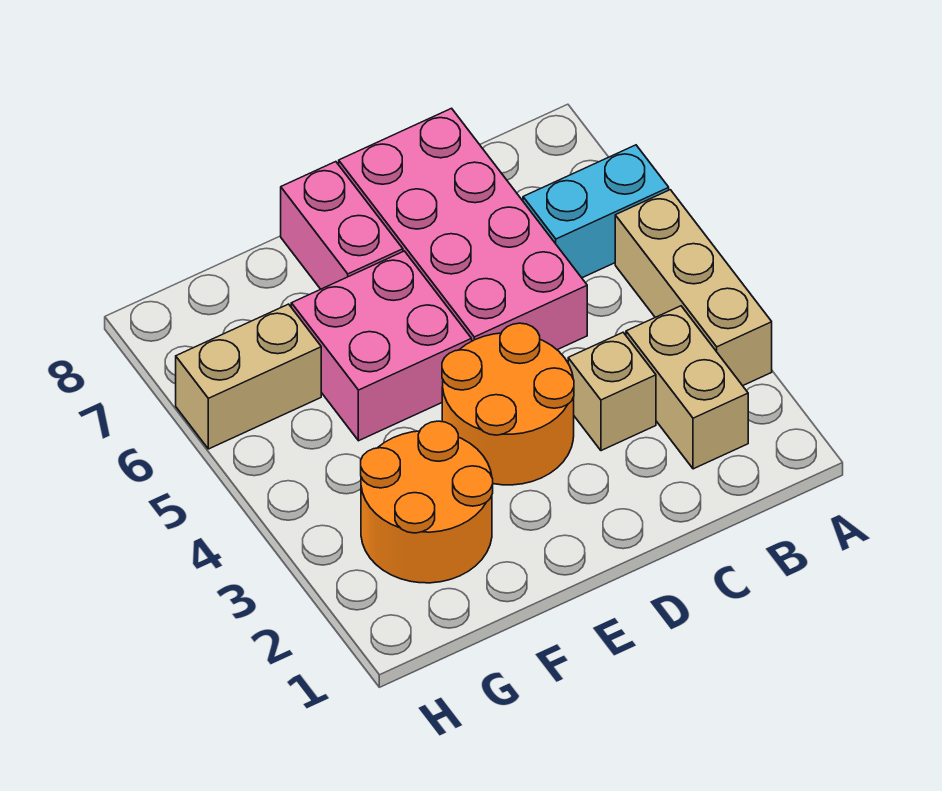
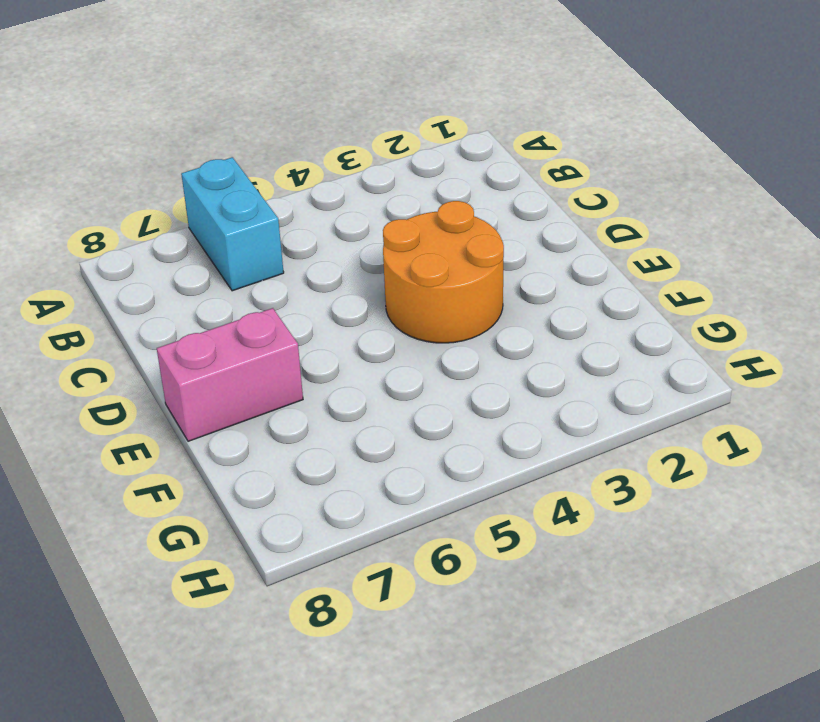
none -> tan brick A3:A5 level 1
none -> tan brick B2:B3 level 1

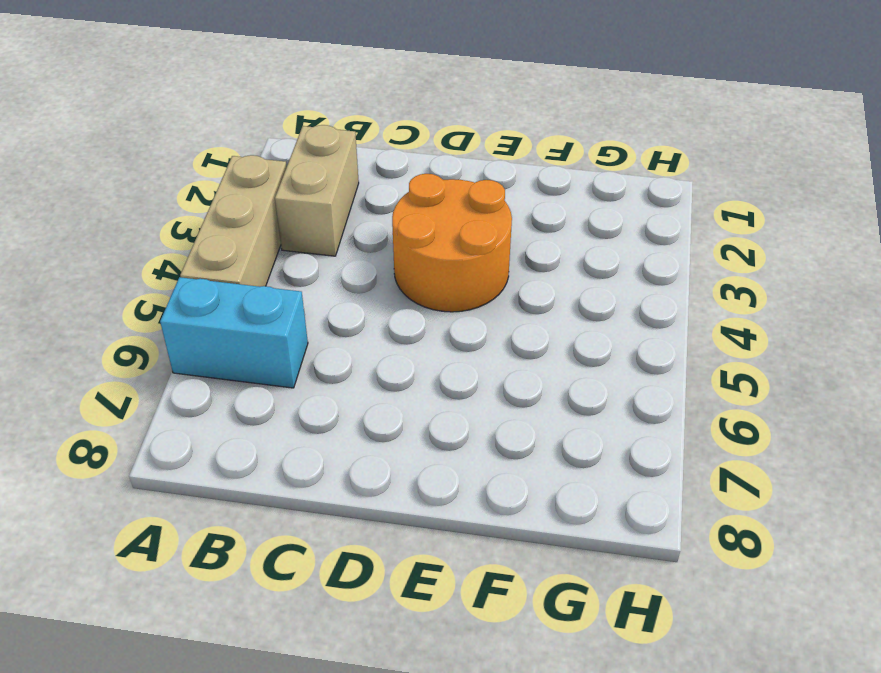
none -> tan brick C3 level 1
none -> pink brick C5:D8 level 1

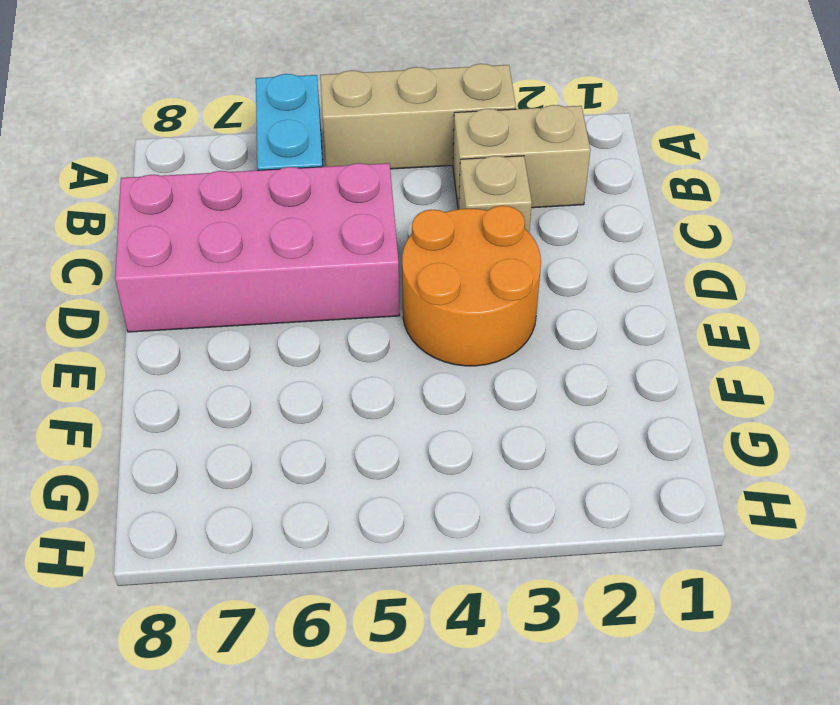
none -> pink brick E5:F6 level 1
none -> pink brick E7:E8 level 1

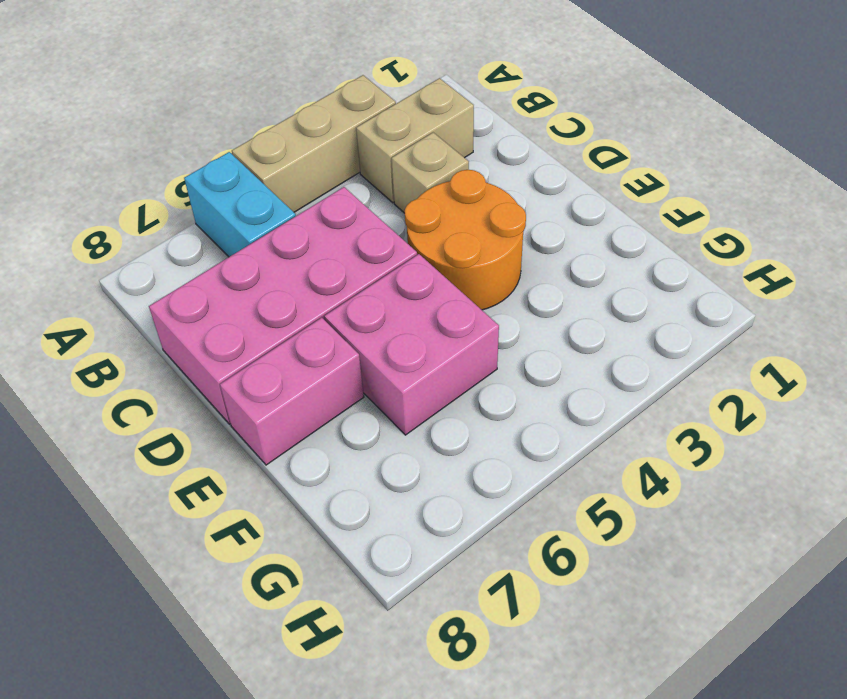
none -> orange round brick F2:G3 level 1
none -> tan brick G6:H6 level 1

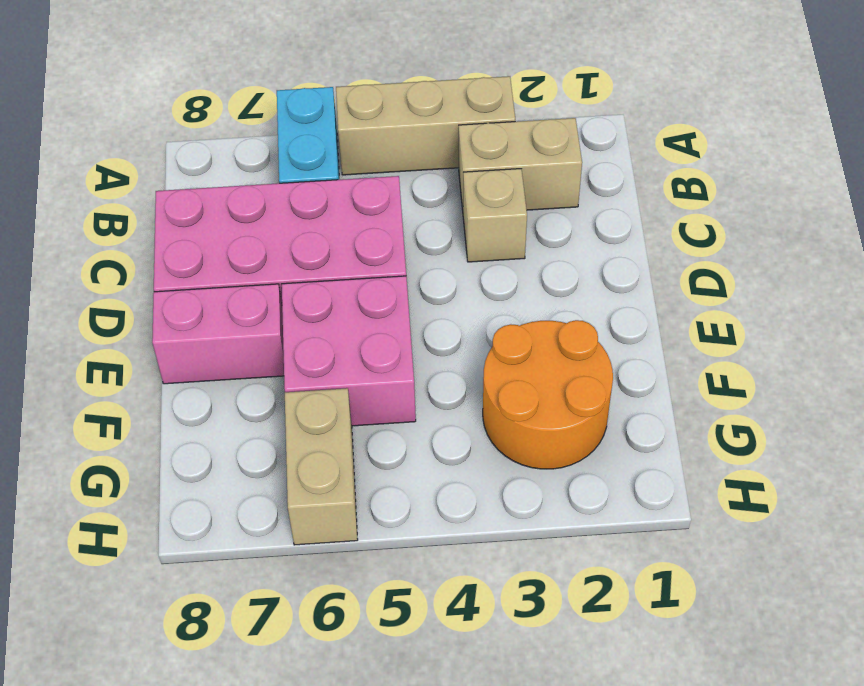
none -> orange round brick D3:E4 level 1

